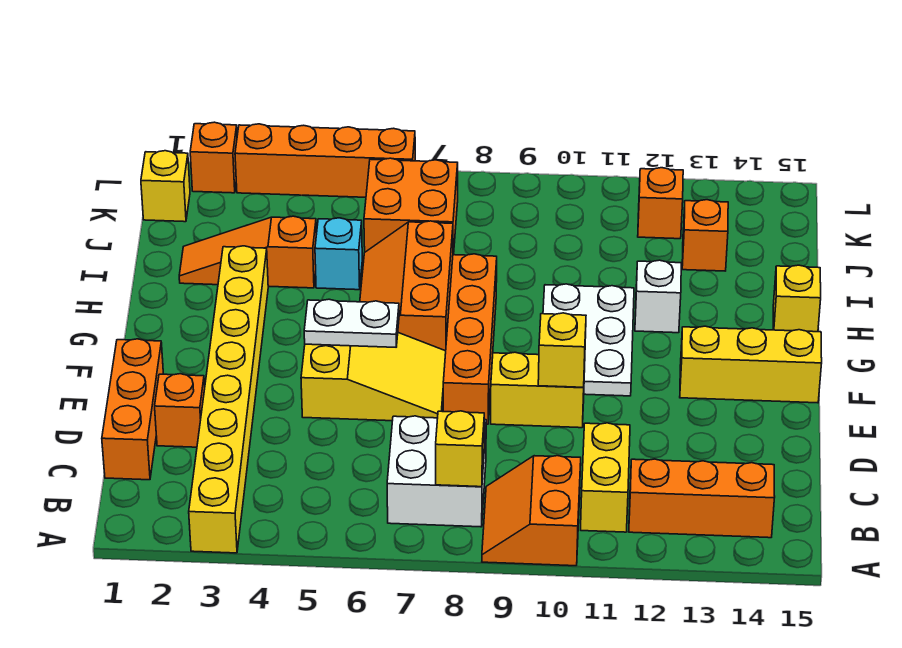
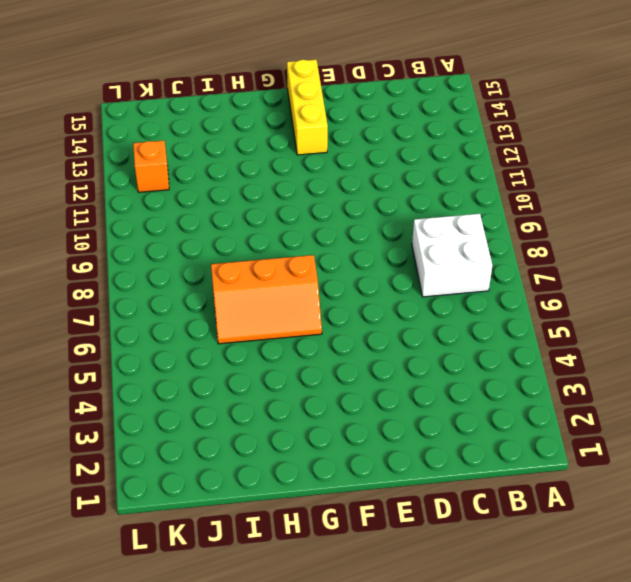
none -> yellow brick A3:H3 level 1
none -> orange slope A9:B10 level 1 top 10
none -> yellow brick B11:C11 level 1

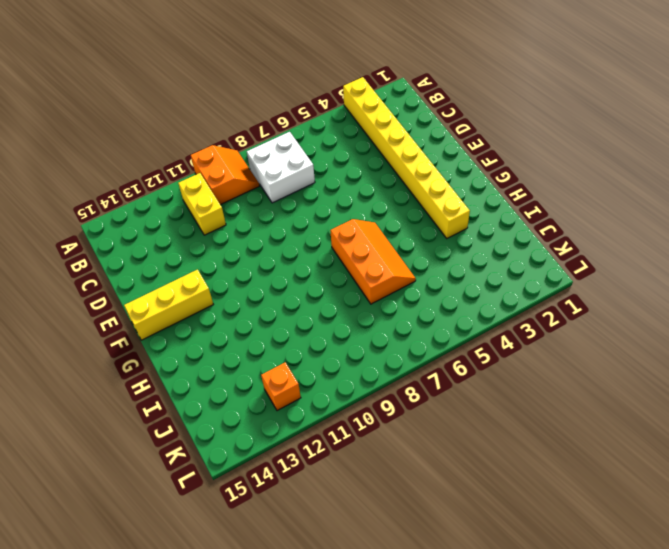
none -> orange brick B12:B14 level 1
none -> orange brick C1:E1 level 1
none -> orange brick D2 level 1

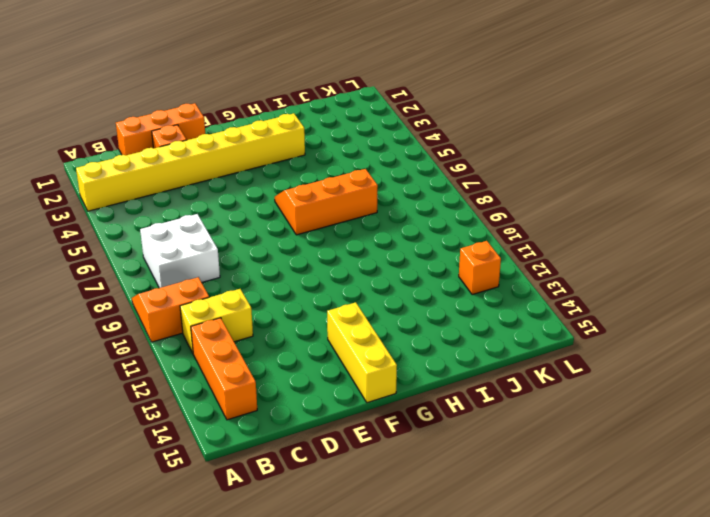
none -> yellow slope E5:F7 level 1 top 5
none -> orange brick E8:H8 level 1
none -> yellow brick E9:E10 level 1

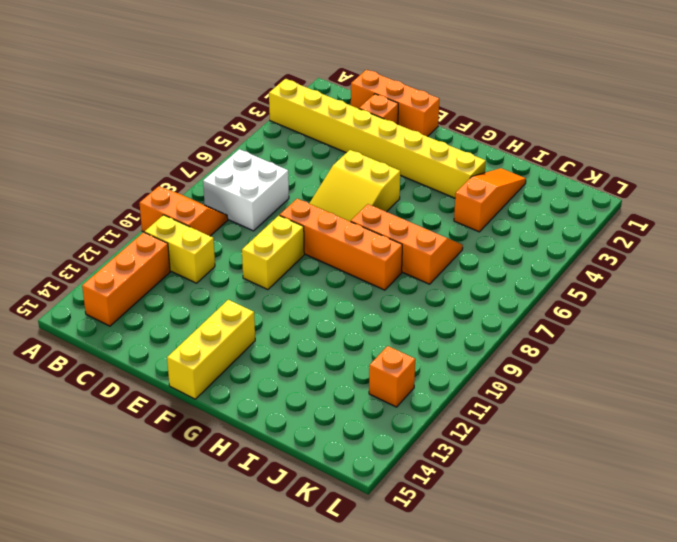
none -> white plate F10:H11 level 1
none -> white brick H12 level 1
none -> yellow brick H15 level 1

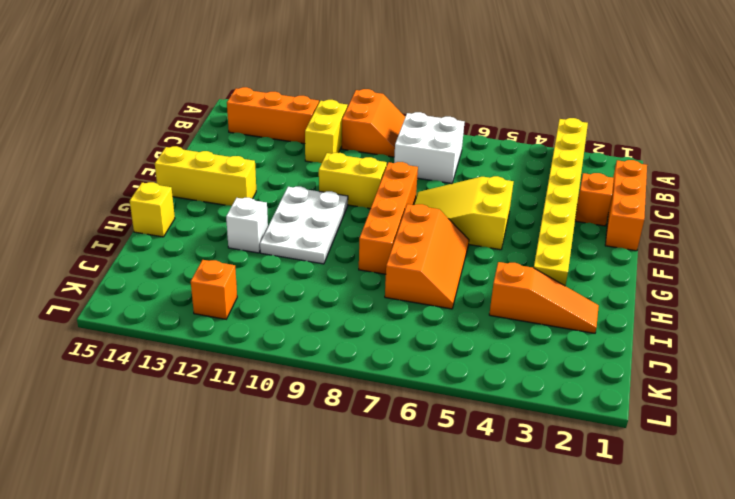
none -> cyan brick I5 level 1
none -> orange brick J6:K7 level 1
none -> orange brick J13 level 1

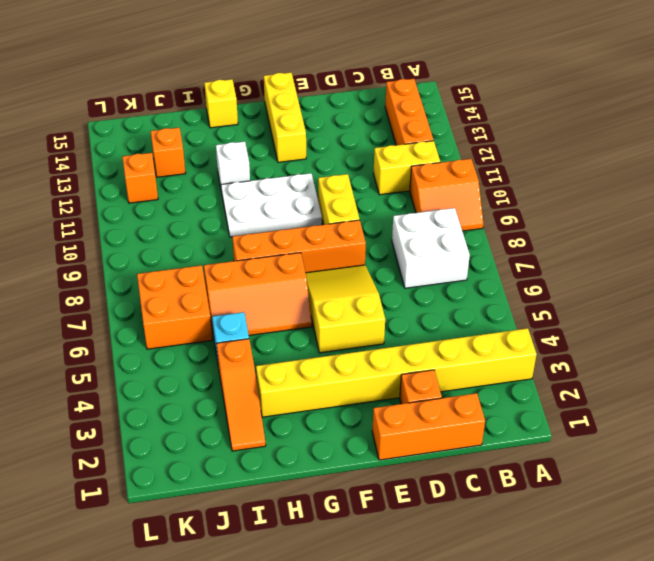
none -> yellow brick K1 level 1
none -> orange brick L2 level 1
none -> orange brick L3:L6 level 1

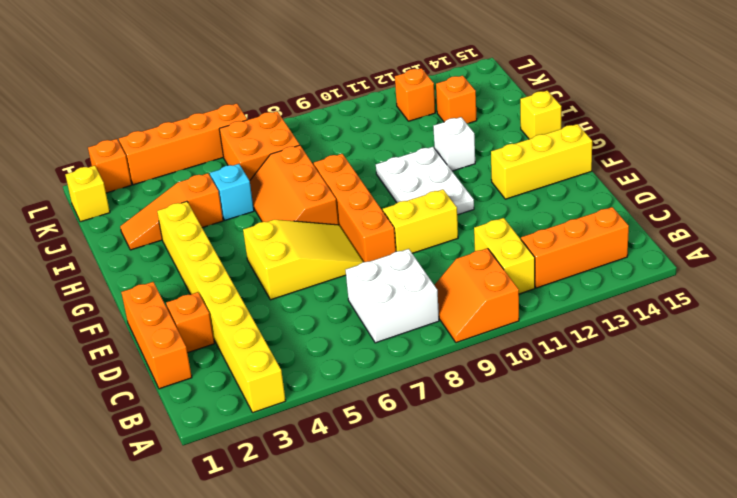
none -> yellow brick B8 level 2
none -> yellow brick E10 level 2
none -> white plate F5:F6 level 2

